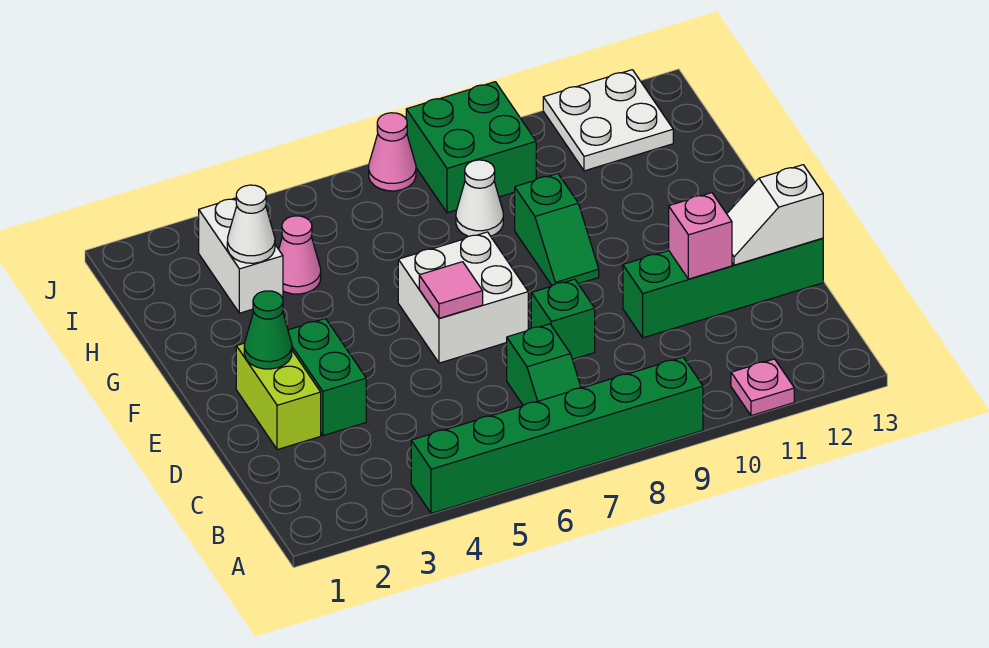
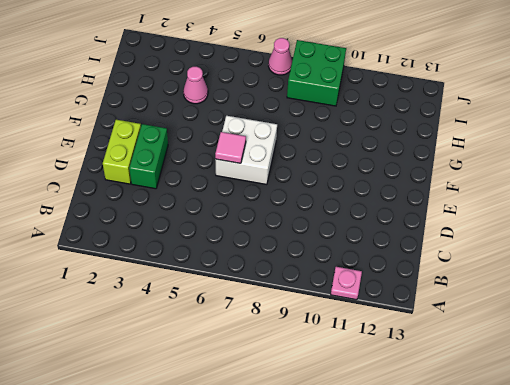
none -> green brick A4:A9 level 1
none -> green slope B7:C7 level 1 top C
none -> green brick D8 level 1

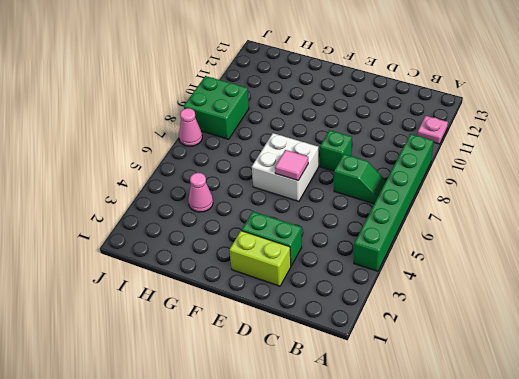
none -> green brick D10:D13 level 1
none -> green slope F9:G9 level 1 top G
none -> white brick H3:I3 level 1

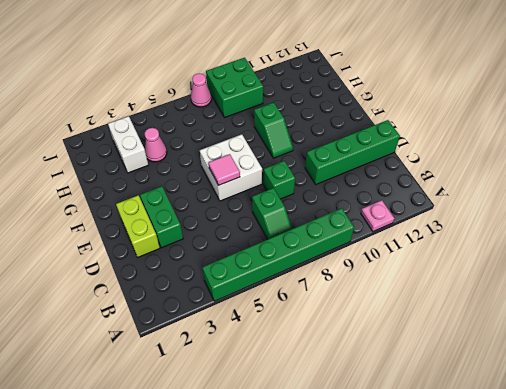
none -> white cone H8 level 1
none -> white plate I11:J12 level 1
none -> pink brick D11 level 2

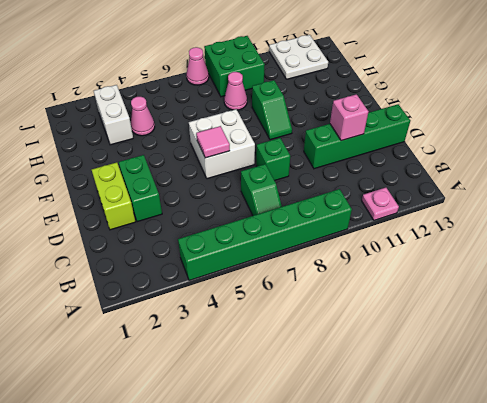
pink cone H8 level 1 -> white cone H8 level 1
none -> white slope D12:D13 level 2 top 13
none -> green cone E2 level 2
none -> white cone H3 level 2

